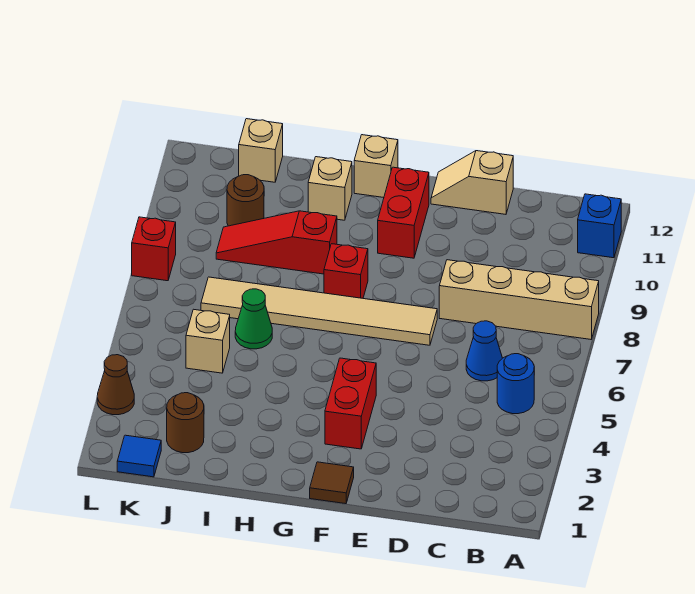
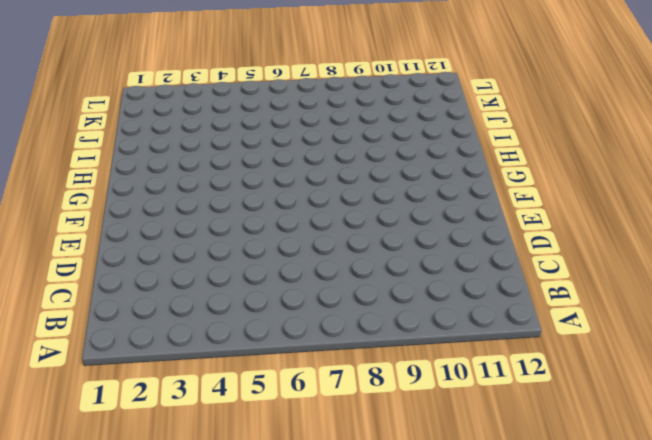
none -> tan brick A8:D8 level 1
none -> blue brick A11 level 1
none -> blue round brick B5 level 1

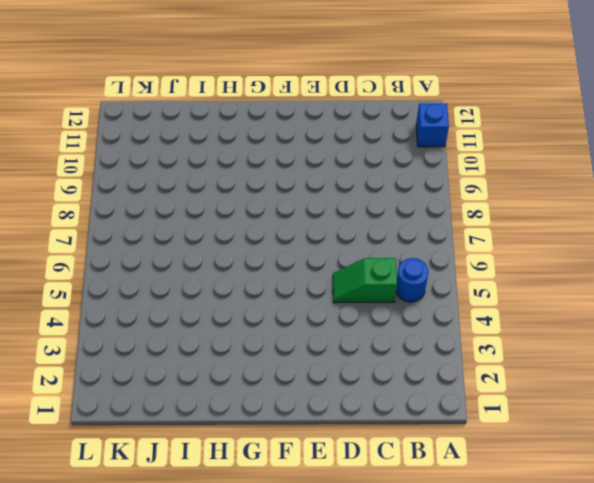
green slope C5:D5 level 1 top C -> none
none -> tan brick A8:D8 level 1
none -> blue cone C6 level 1
none -> tan slope D12:E12 level 1 top D

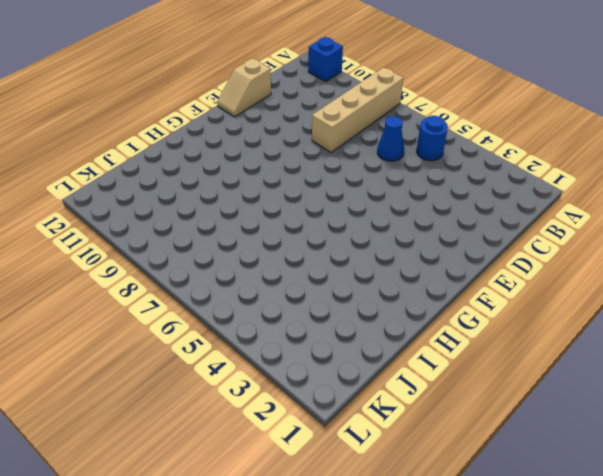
none -> tan tile E7:J7 level 1
none -> brown tile F1 level 1
none -> red brick F3:F4 level 1

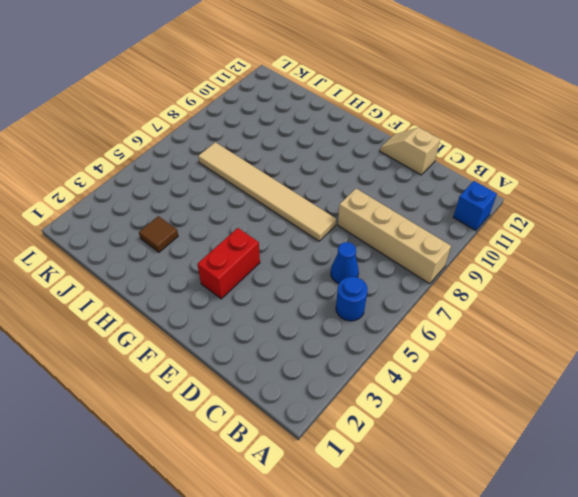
brown tile I3 level 1 -> brown tile F1 level 1
none -> red brick F10:F11 level 1
none -> red brick G8 level 1
none -> tan brick G12 level 1

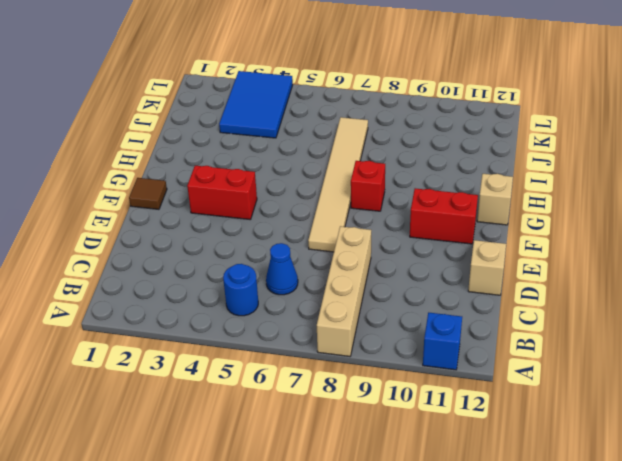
blue tile J3:L4 level 1 -> brown cone L3 level 1
none -> red slope H9:J9 level 1 top H
none -> tan brick H11 level 1
none -> green cone I6 level 1

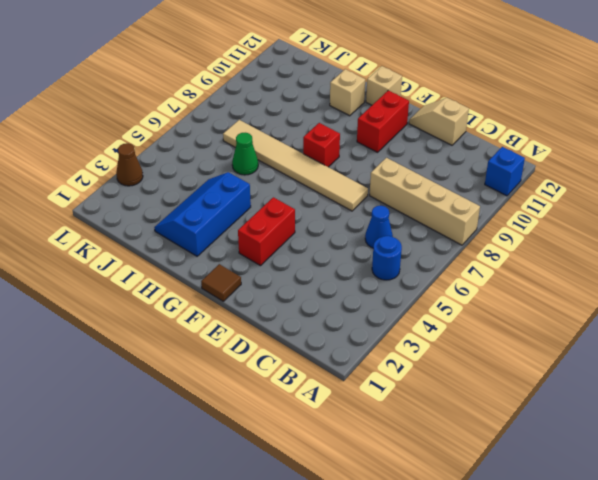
blue slope H2:I4 level 1 top H -> none
none -> red slope H9:J9 level 1 top H
none -> brown round brick J2 level 1
none -> tan brick J5 level 1

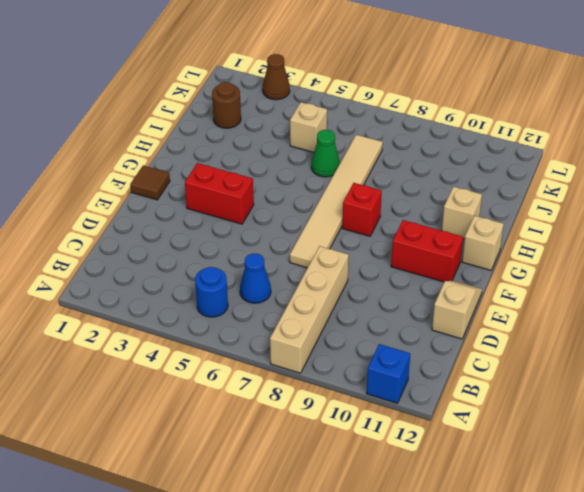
none -> red slope H9:J9 level 1 top H
none -> brown round brick J10 level 1
none -> tan brick J12 level 1

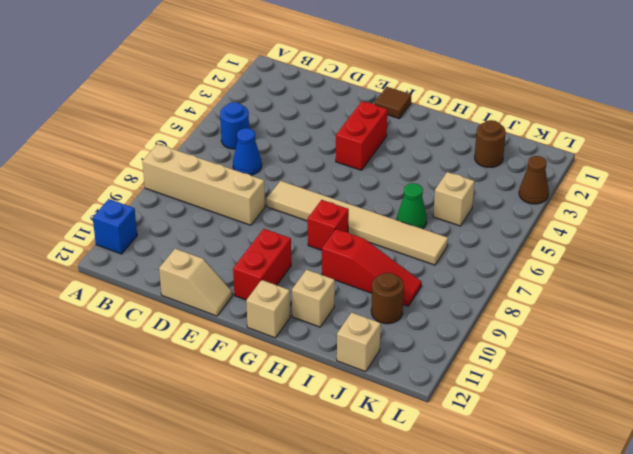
none -> blue tile K1 level 1
none -> red brick L8 level 1

